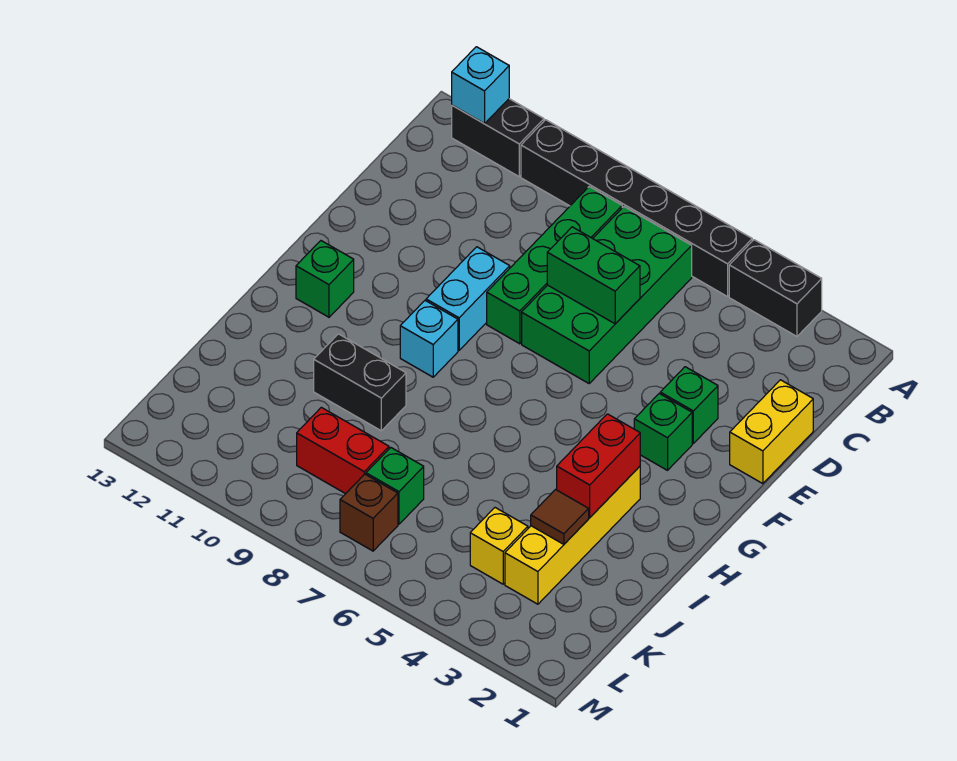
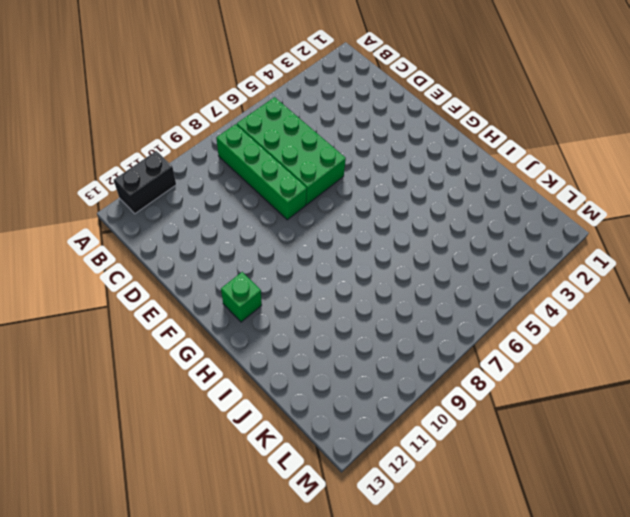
none -> black brick A3:A4 level 1
none -> black brick A5:A10 level 1
none -> yellow brick D1:E1 level 1

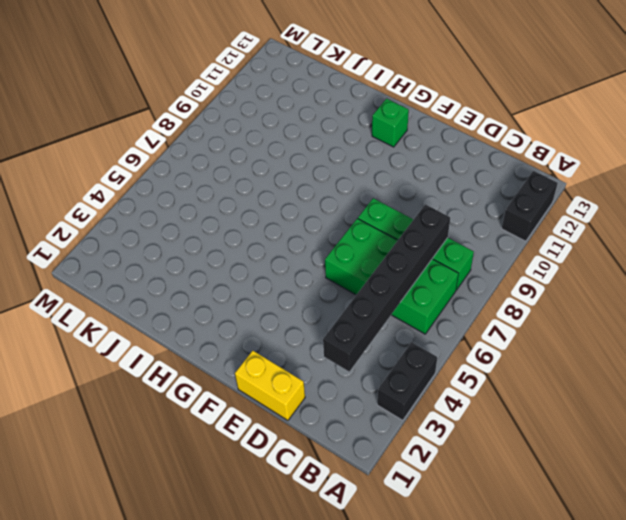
black brick C3:C8 level 2 -> black brick A5:A10 level 1
none -> green brick E3 level 1
none -> cyan brick E9:F9 level 1
none -> green brick F3 level 1

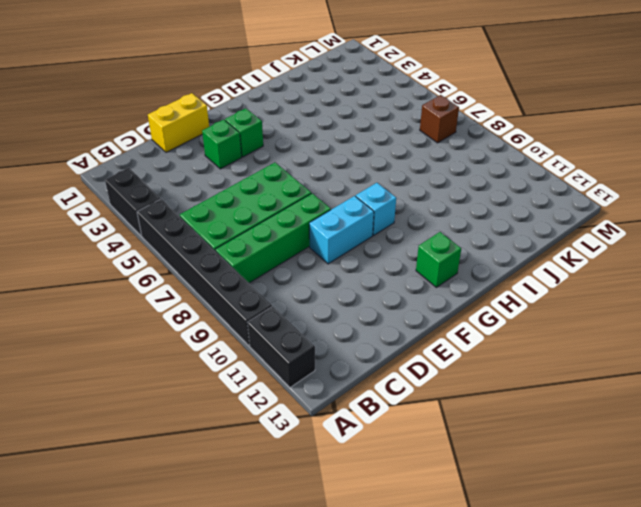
none -> yellow brick H3:K3 level 1
none -> black brick I9:I10 level 1
none -> yellow brick K4 level 1

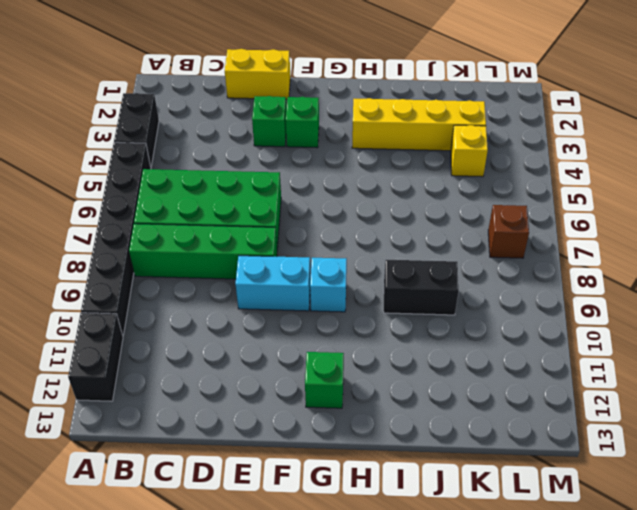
black brick I9:J9 level 1 -> black brick I9:I10 level 1
none -> green brick K7 level 1
none -> red brick K8:K9 level 1
none -> cyan brick A12 level 2

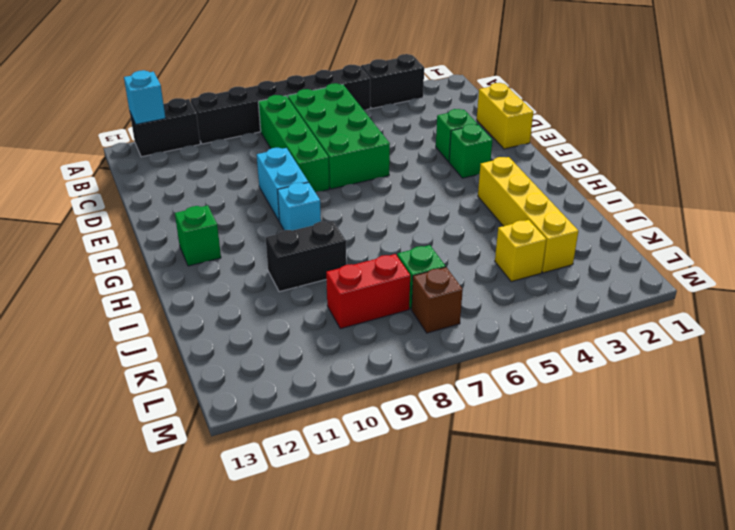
none -> green brick D6:D7 level 2
none -> red brick H3:I3 level 2
none -> brown tile J3 level 2

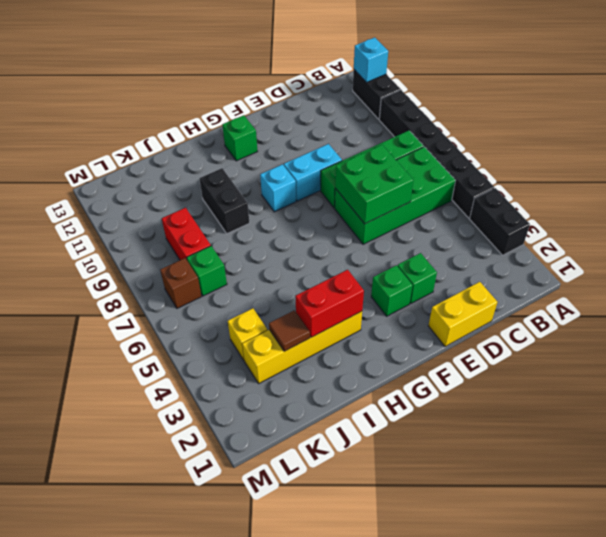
green brick D6:E7 level 2 -> green brick D6:D7 level 2

